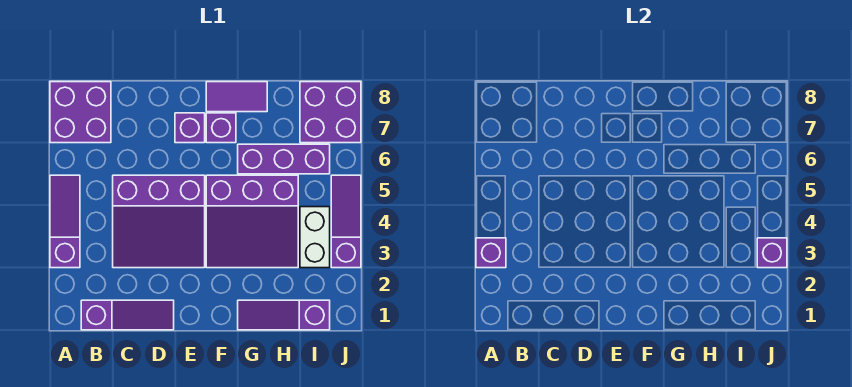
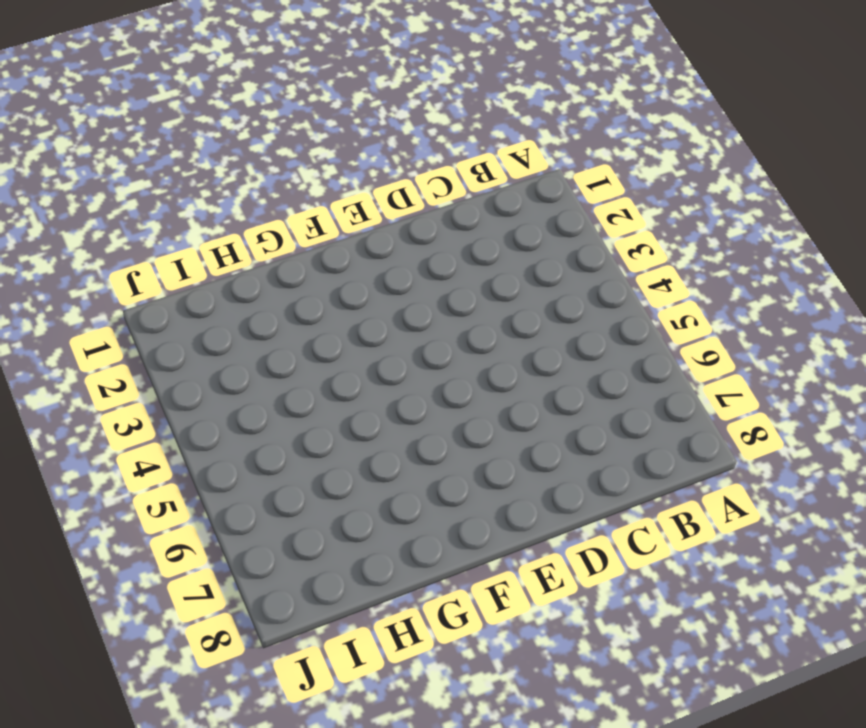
none -> purple slope A3:A5 level 1 top 3
none -> purple brick A7:B8 level 1
none -> purple slope B1:D1 level 1 top B

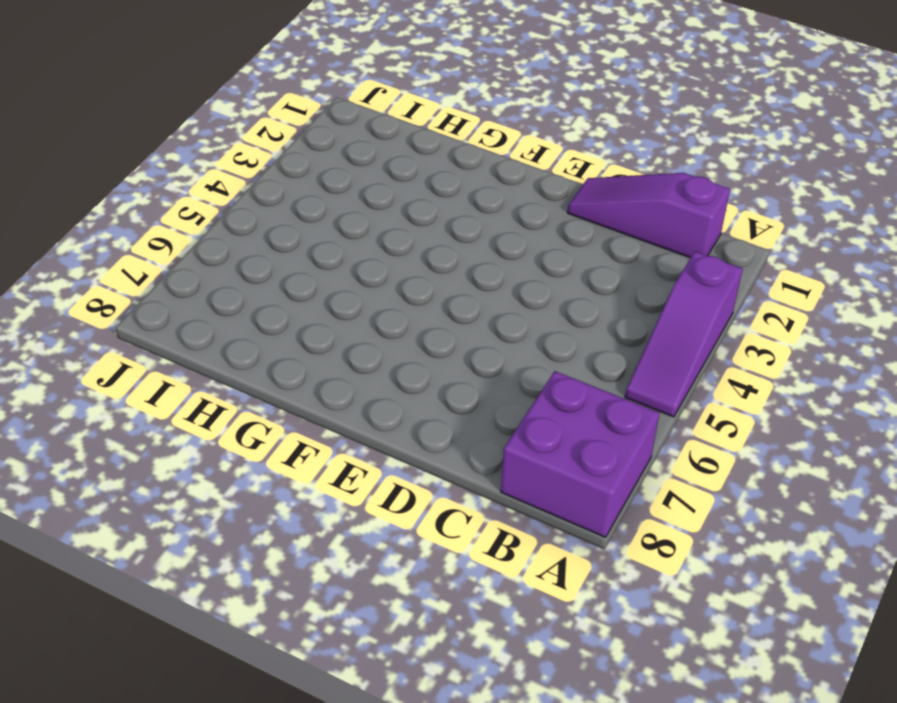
none -> purple slope C3:E5 level 1 top 5
none -> purple brick E7 level 1
none -> purple slope F3:H5 level 1 top 5

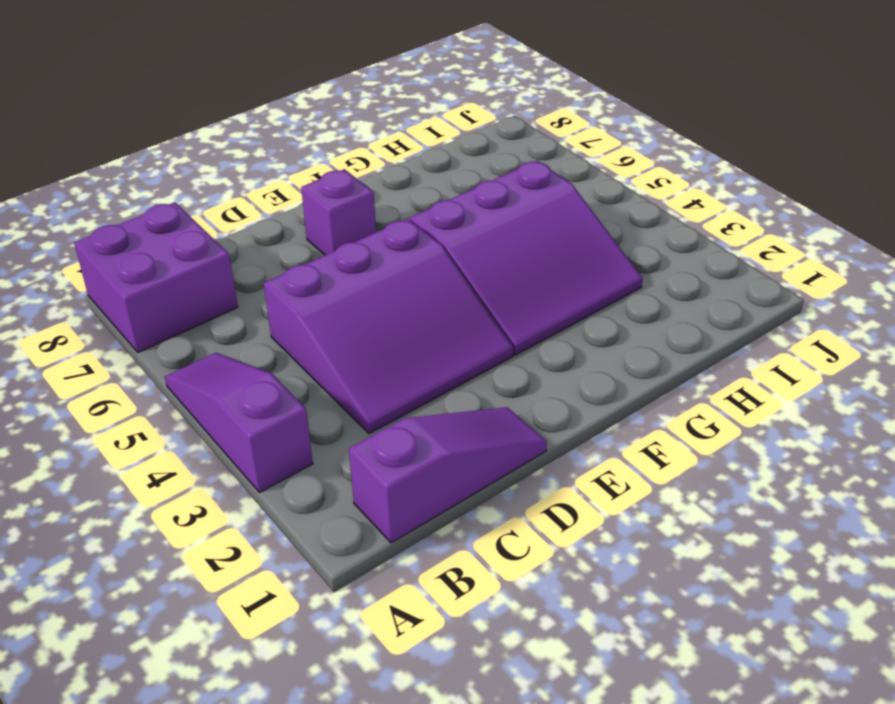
none -> purple brick F7 level 1
none -> purple tile F8:G8 level 1
none -> purple slope G1:I1 level 1 top I

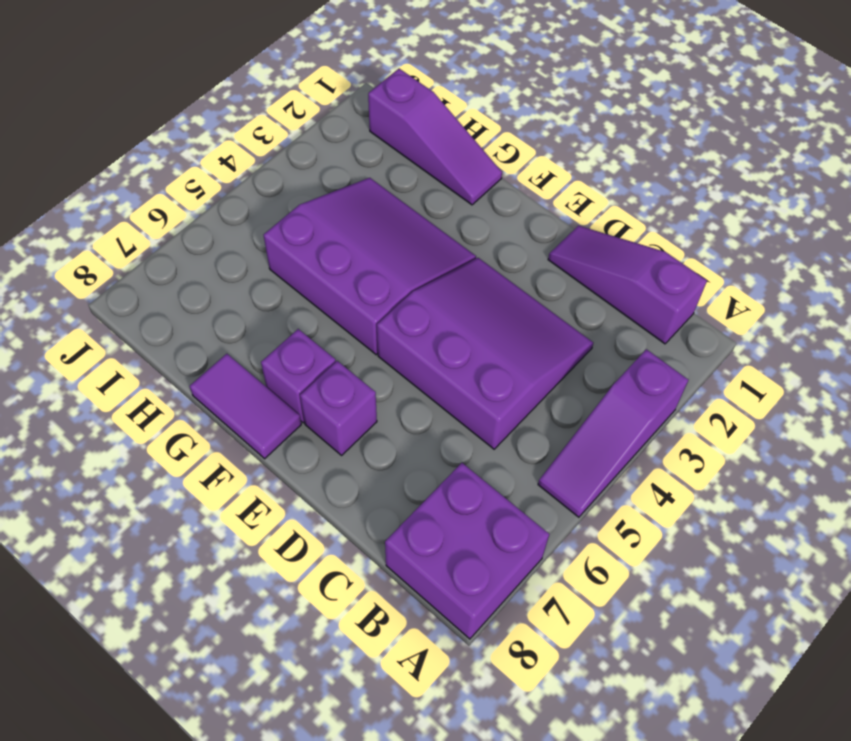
none -> purple brick G6:I6 level 1
none -> white brick I3:I4 level 1
none -> purple brick I7:J8 level 1

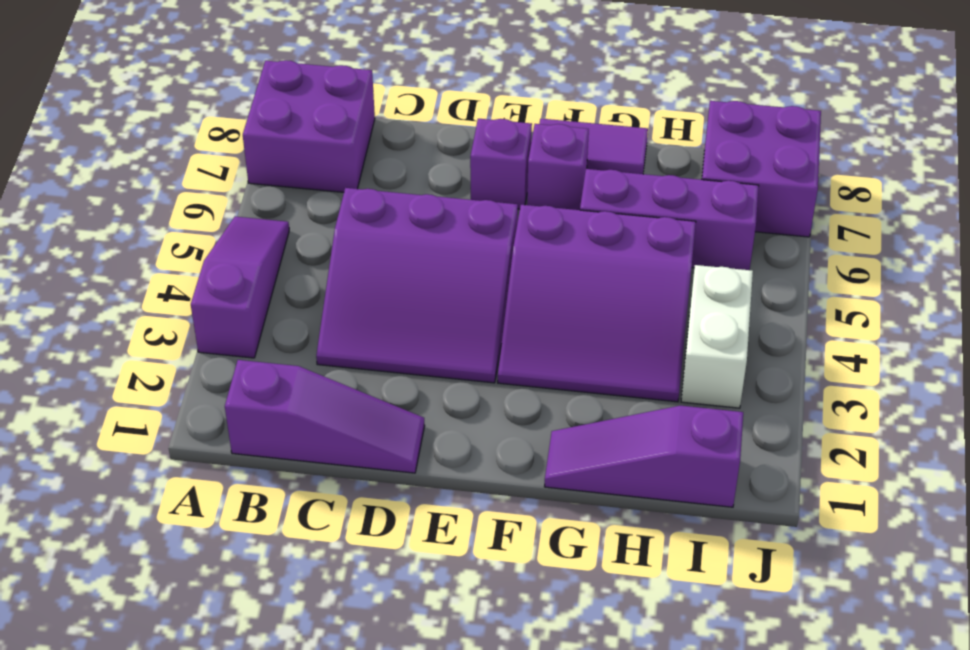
none -> purple slope J3:J5 level 1 top 3
none -> purple brick A3 level 2
none -> purple brick J3 level 2

